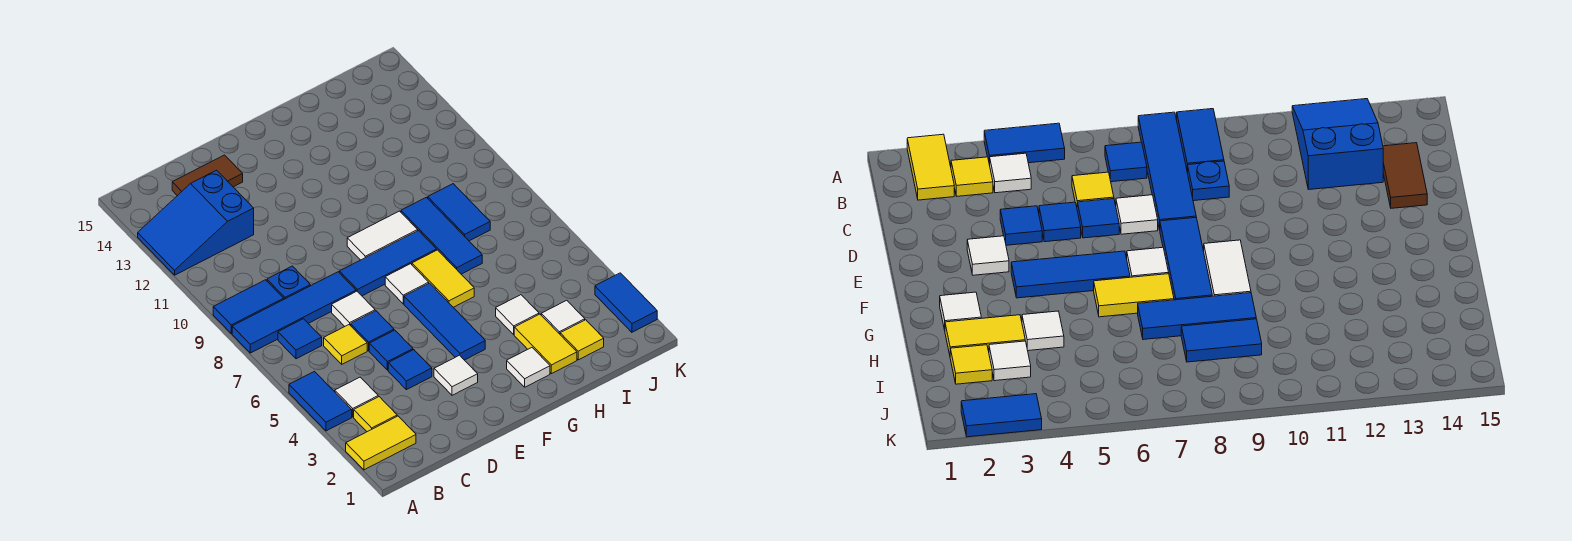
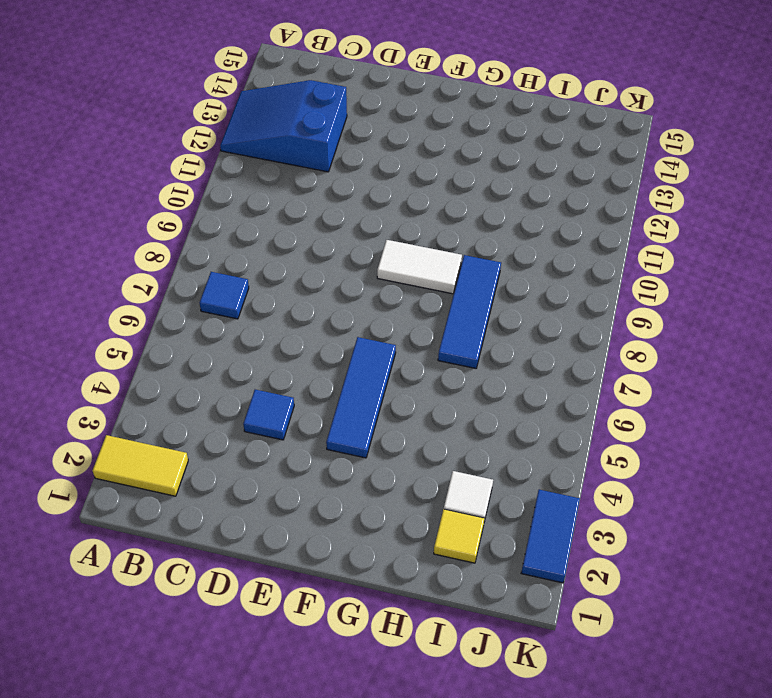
none -> blue tile A4:A5 level 1
none -> blue tile A8:D8 level 1
none -> blue tile A9:B9 level 1

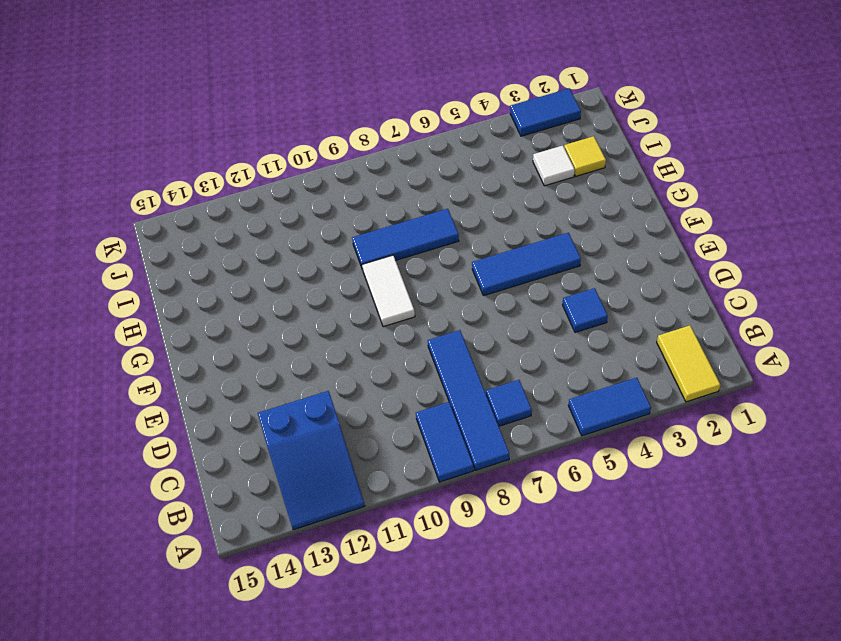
none -> yellow tile B3 level 1
none -> white tile B4 level 1
none -> yellow tile C6 level 1

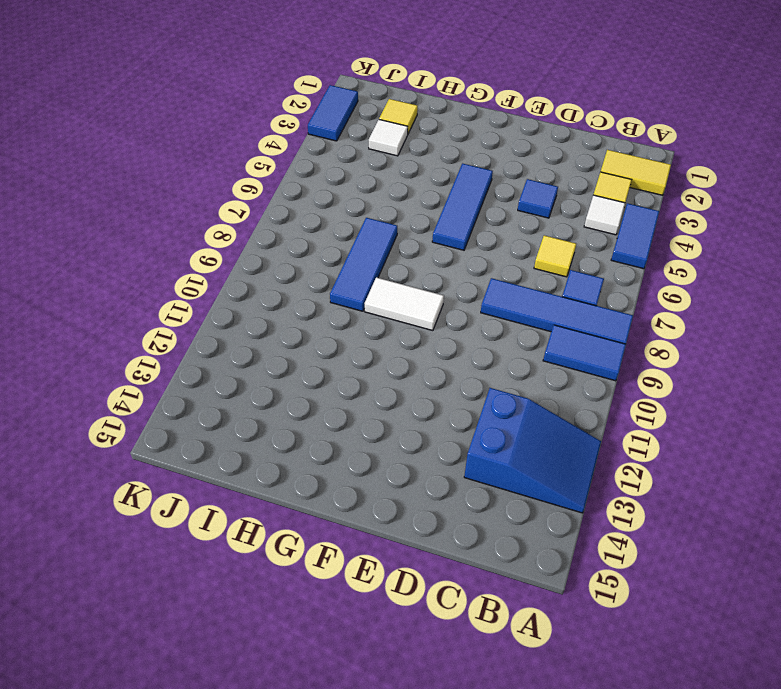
none -> blue plate C9 level 1
none -> brown tile C14:D14 level 1
none -> blue tile D5 level 1

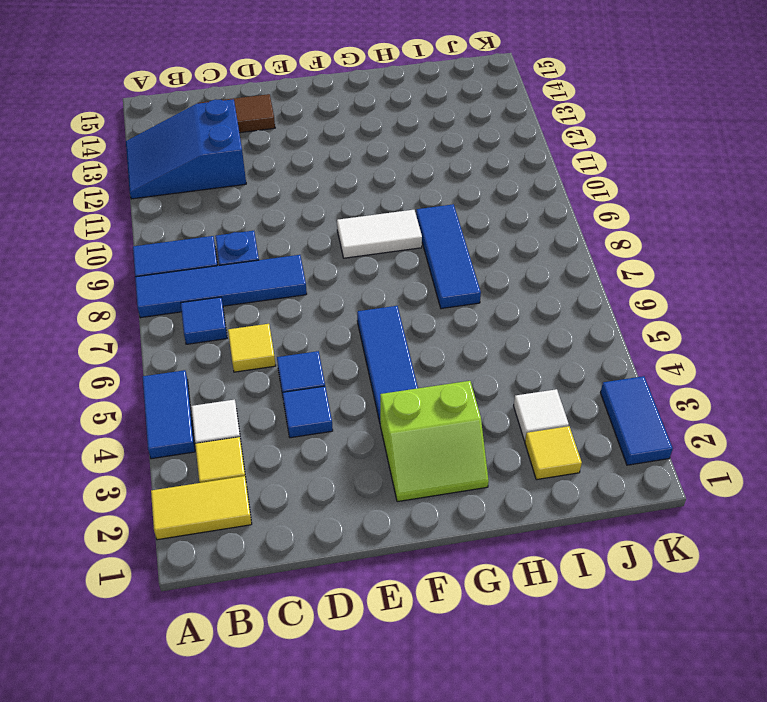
lime slope F2:G3 level 1 top 3 -> white tile G2 level 1
none -> blue tile D6 level 1
none -> white tile D7 level 1
none -> white tile E3 level 1

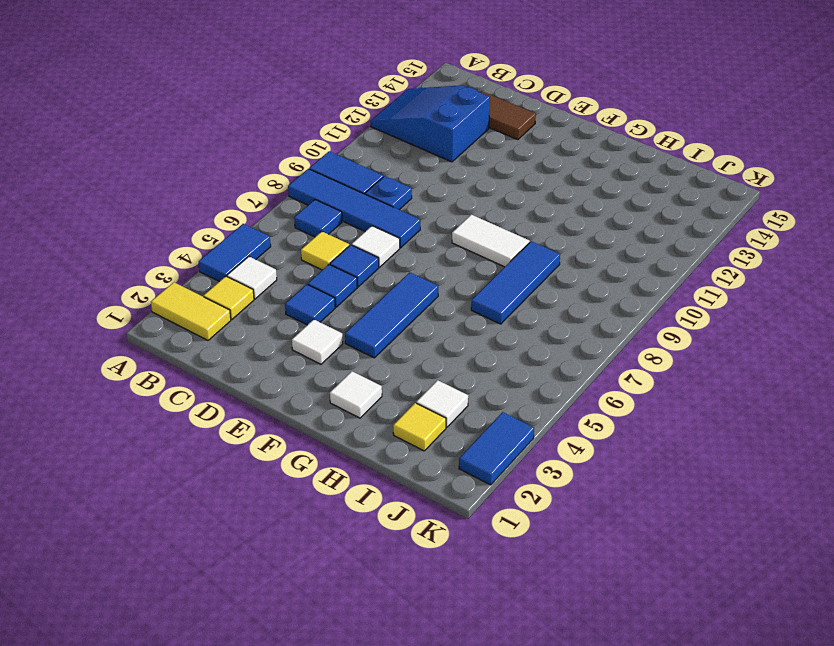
none -> blue tile E8:G8 level 1
none -> white tile F7 level 1
none -> yellow tile G6:G7 level 1

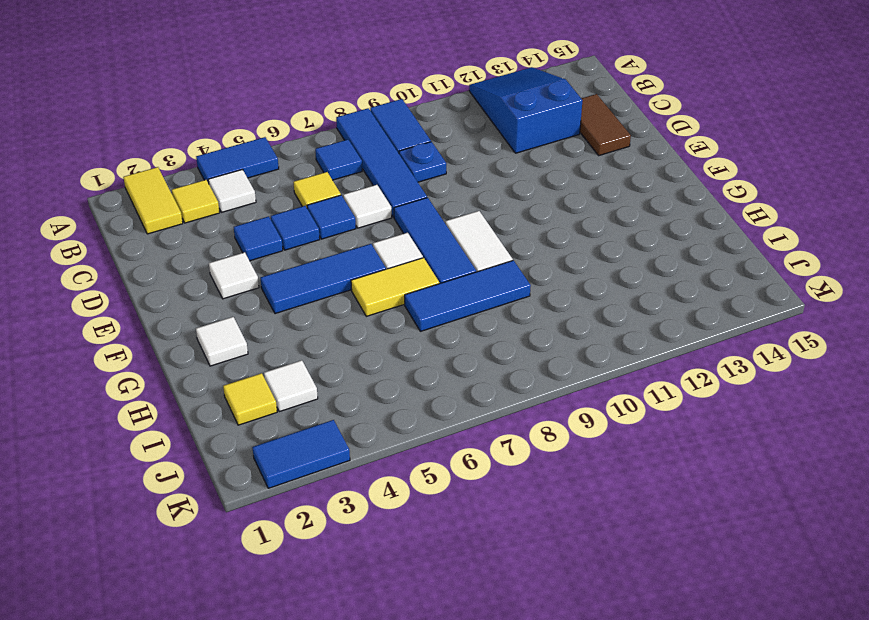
none -> yellow tile H2:H3 level 1
none -> white tile H4 level 1
none -> blue tile I8:I9 level 1

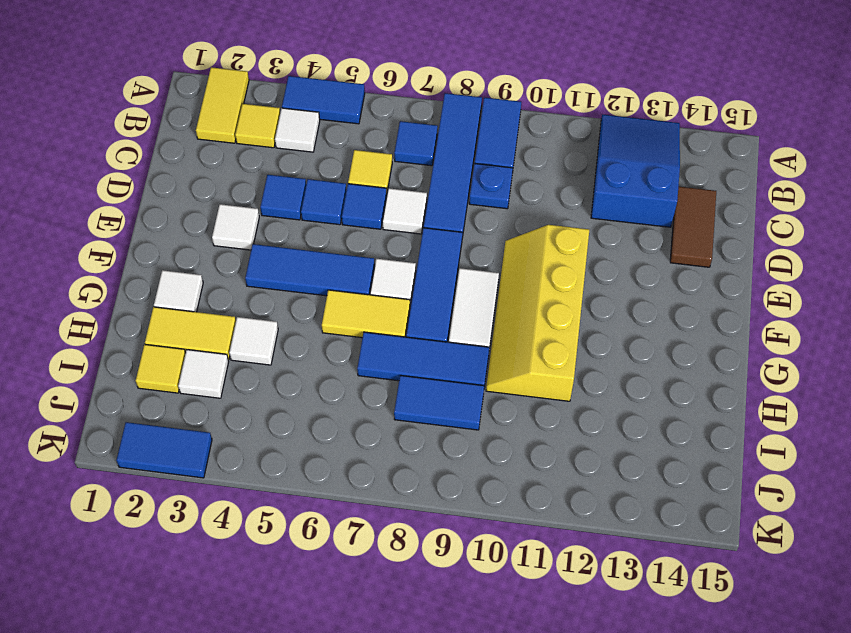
yellow slope E10:H11 level 1 top 11 -> none

